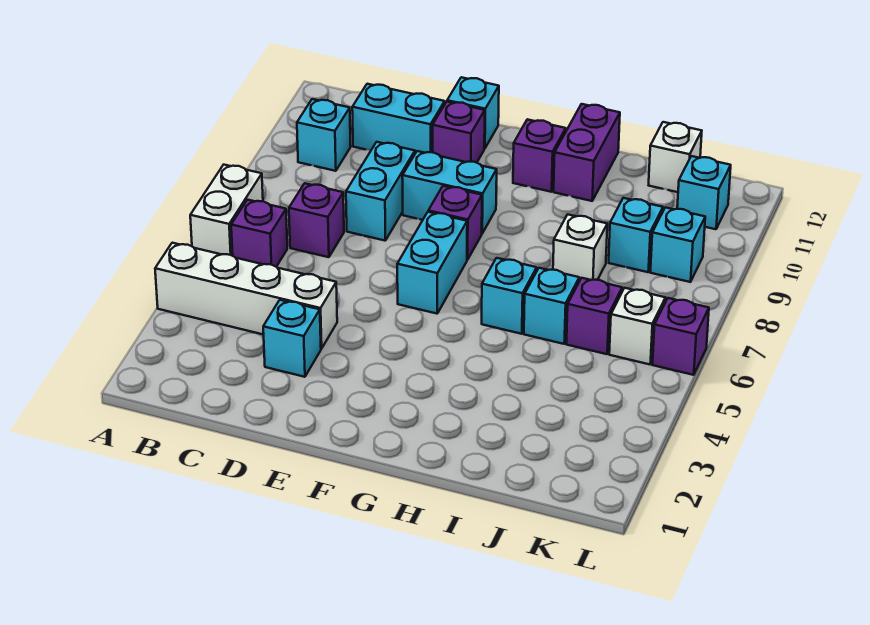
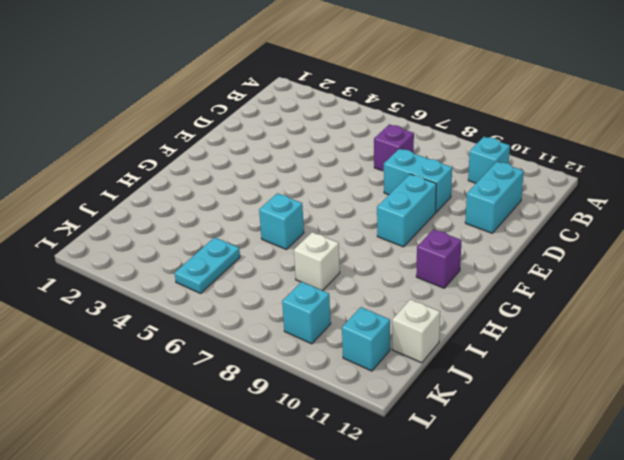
cyan plate J5:K5 level 1 -> none
none -> white brick A4:D4 level 1
none -> white brick A6:A7 level 1
none -> purple brick B6 level 1

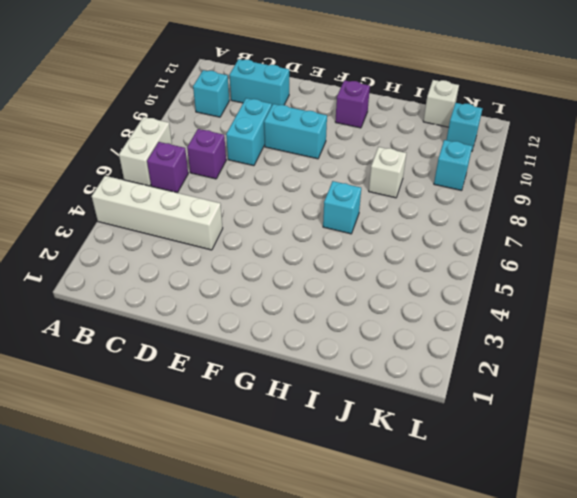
none -> cyan brick D3 level 1
none -> purple brick E11 level 1
none -> cyan brick E12 level 1

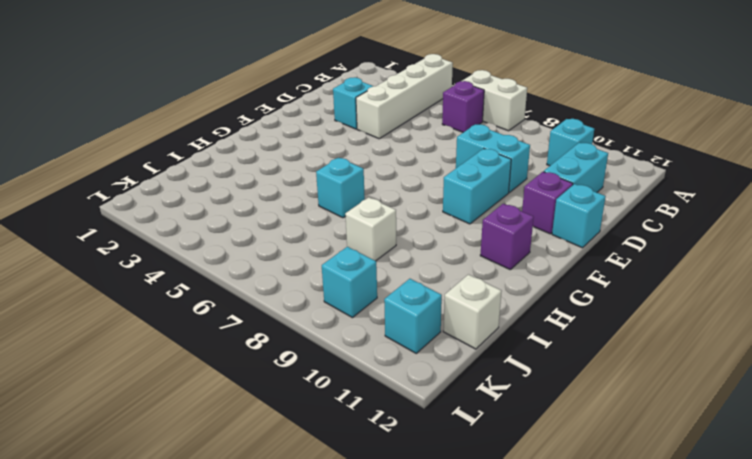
none -> purple brick C7 level 1
none -> cyan brick F6:F7 level 1
none -> purple brick F8 level 1

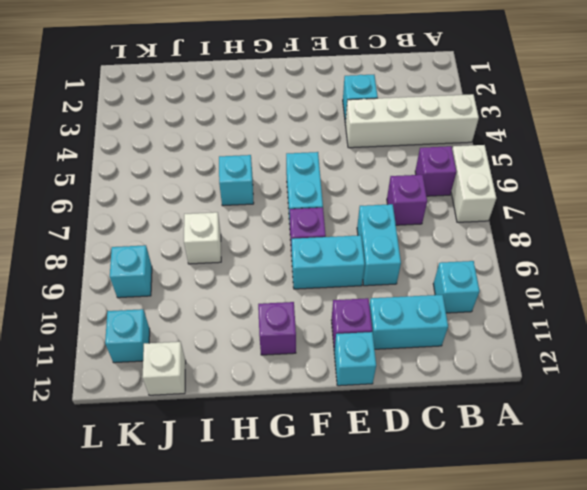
none -> purple brick H11:H12 level 1
none -> cyan brick I6 level 1
none -> purple brick J6 level 1

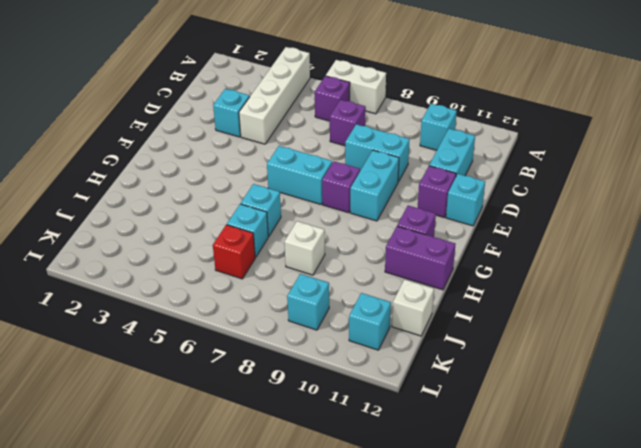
red brick J6 level 1 -> purple brick J6 level 1
none -> cyan brick J9 level 1
none -> white brick K6 level 1
none -> purple brick L6 level 1

